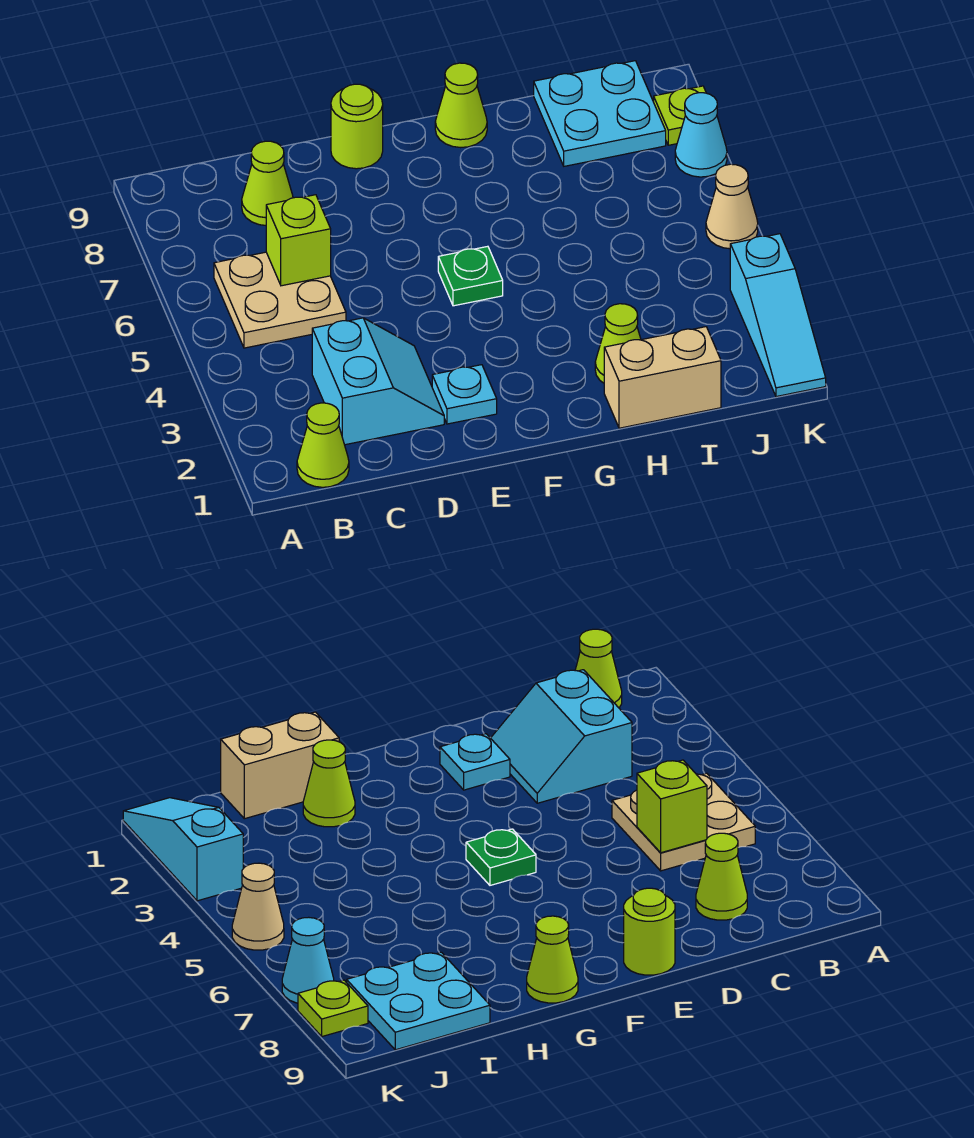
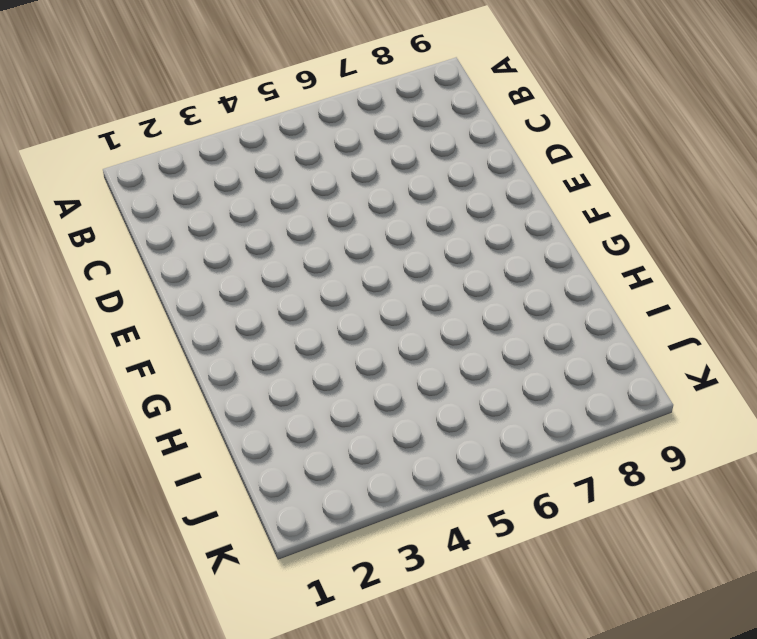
none -> lime cone B1 level 1
none -> tan plate B5:C6 level 1
none -> cyan slope C2:D3 level 1 top C

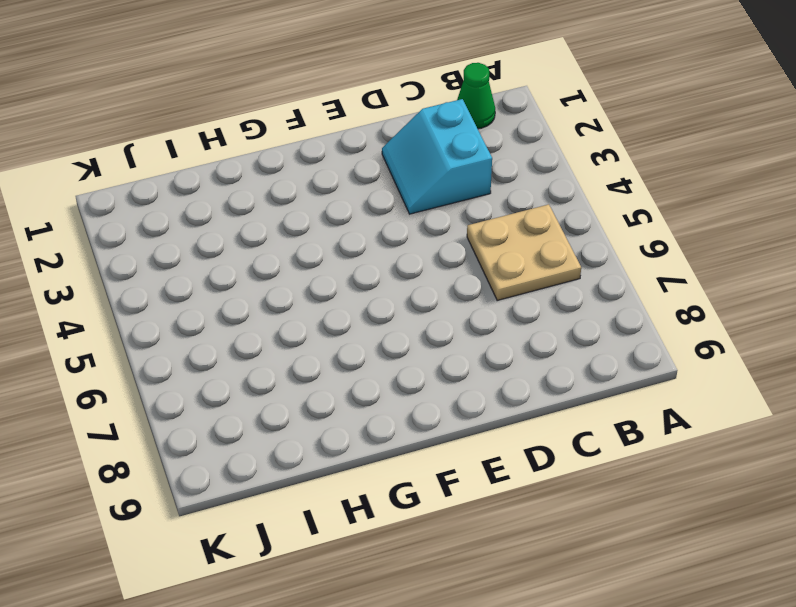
green cone B1 level 1 -> lime cone B1 level 1
none -> lime cone C8 level 1
none -> cyan plate E2 level 1
none -> lime round brick E9 level 1

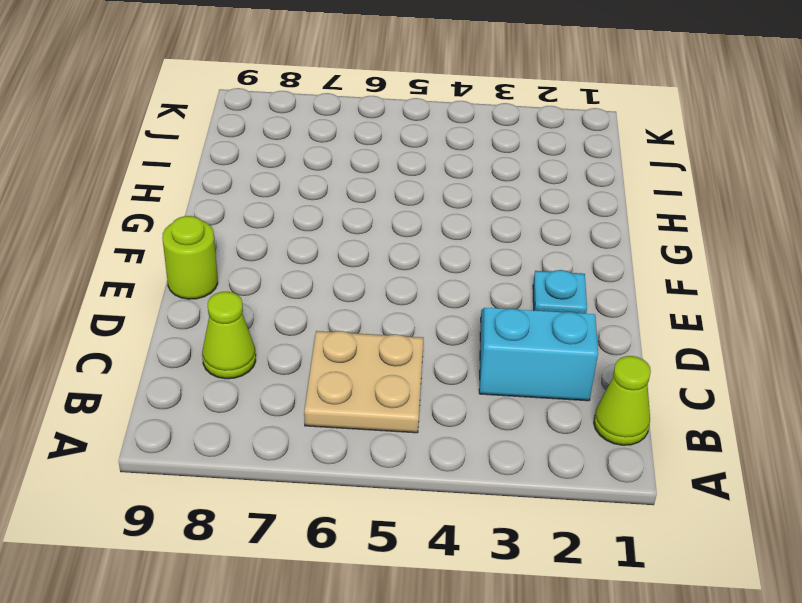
none -> green plate F5 level 1
none -> lime cone G9 level 1
none -> tan brick H1:I1 level 1

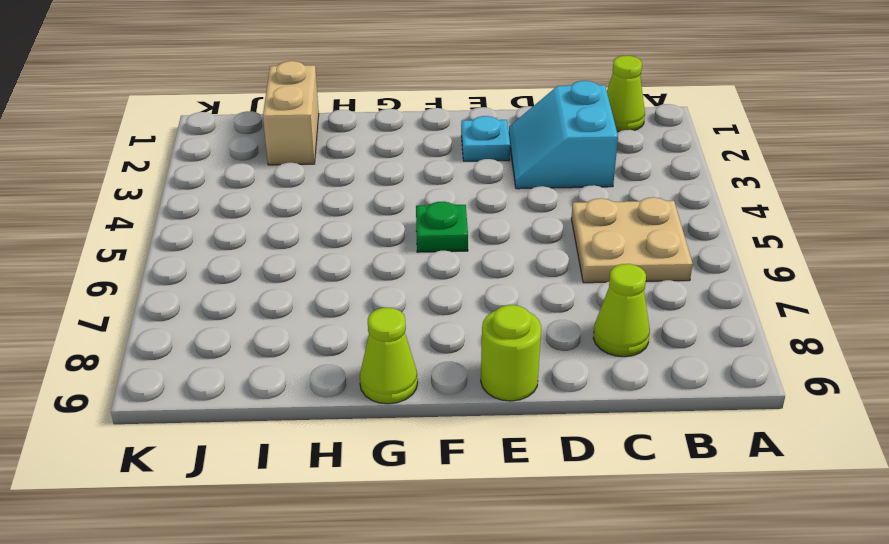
tan brick I1:I2 level 1 -> tan brick H1:I1 level 1
none -> lime cone H2 level 1
none -> cyan plate I8:J9 level 1
none -> cyan slope K1:K3 level 1 top 3

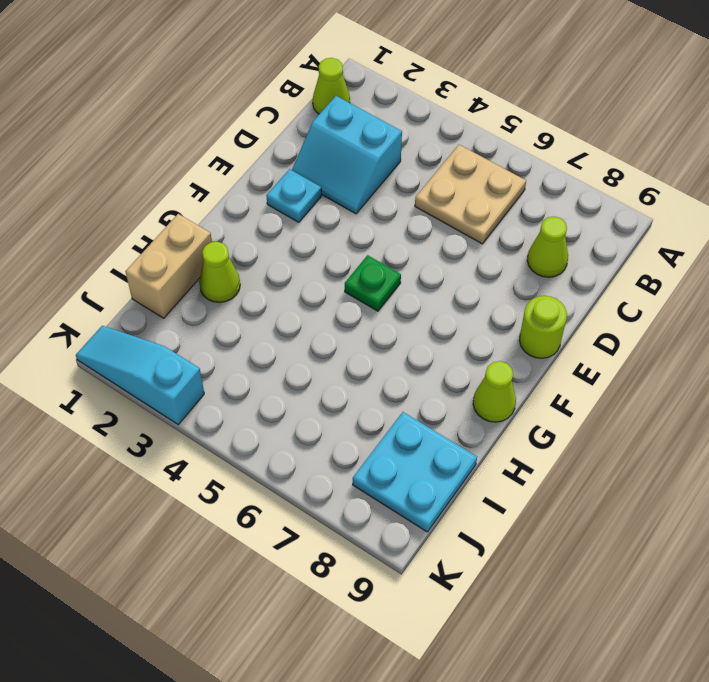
none -> tan cone K5 level 1
none -> cyan cone K7 level 1
none -> lime plate K8 level 1

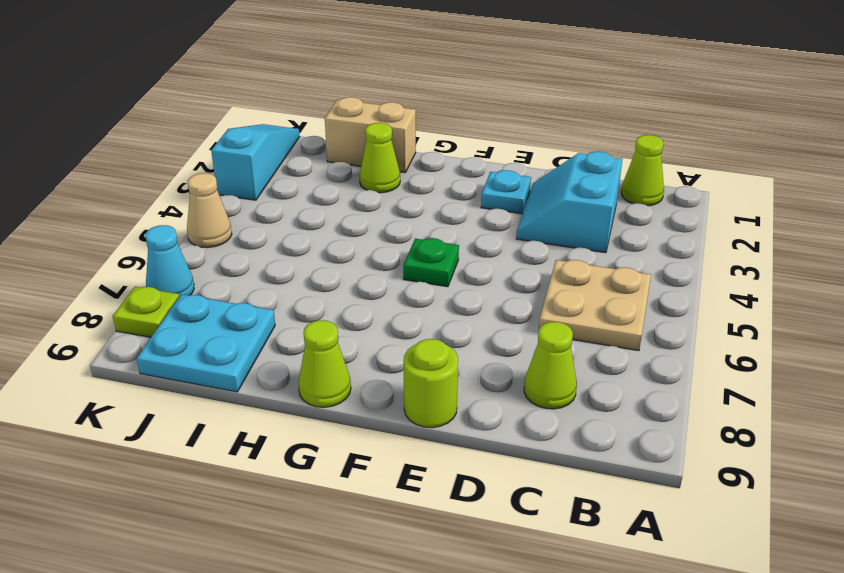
none -> lime brick C6 level 2

